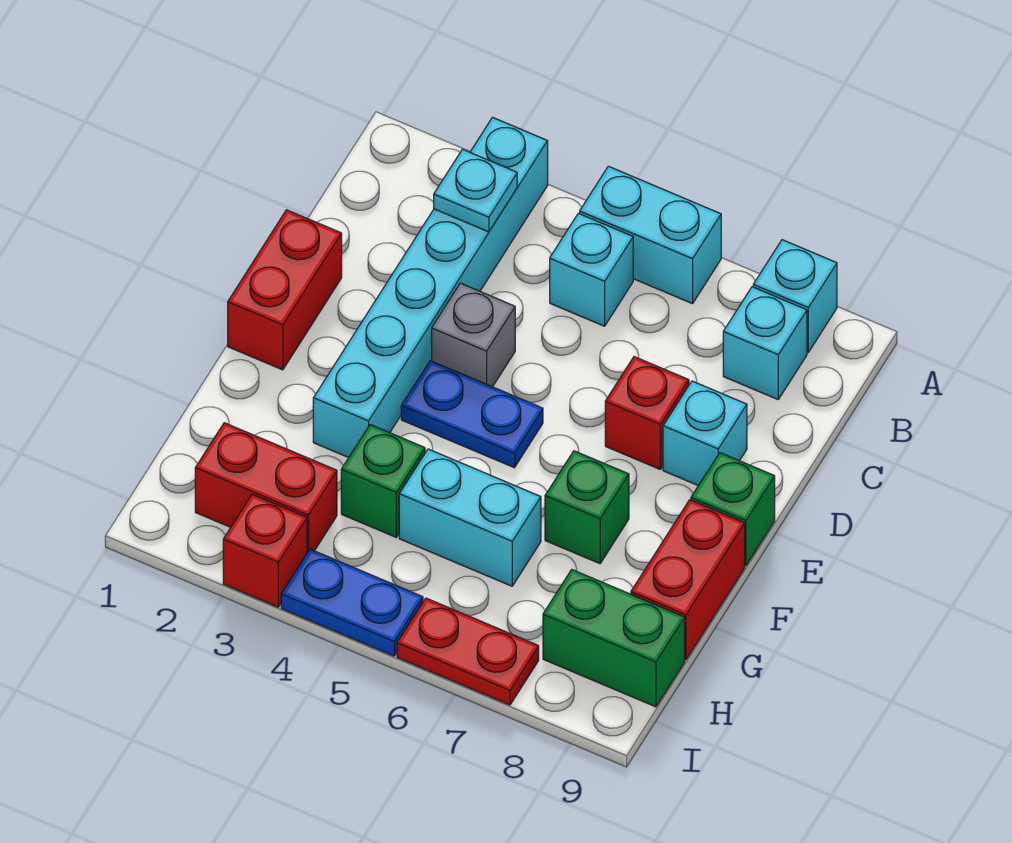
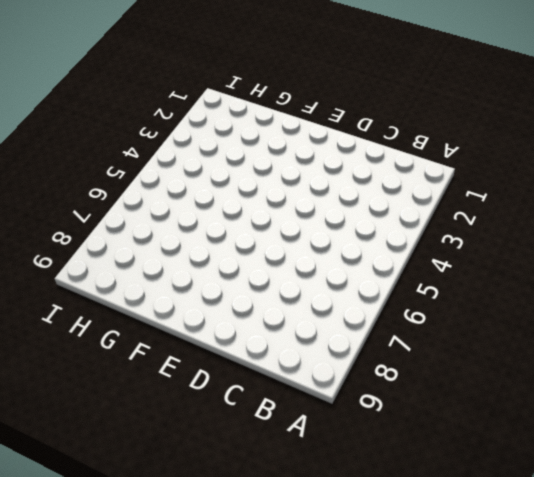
none -> cyan brick A3:F3 level 1
none -> cyan brick A5:A6 level 1
none -> cyan brick A8 level 1

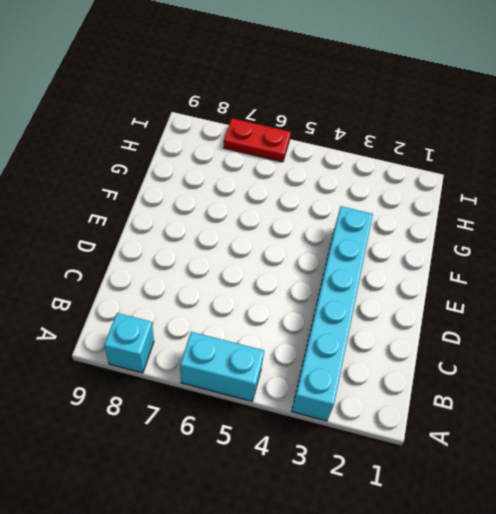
none -> cyan brick B5 level 1
none -> cyan brick B8 level 1
none -> red brick D1:E1 level 1

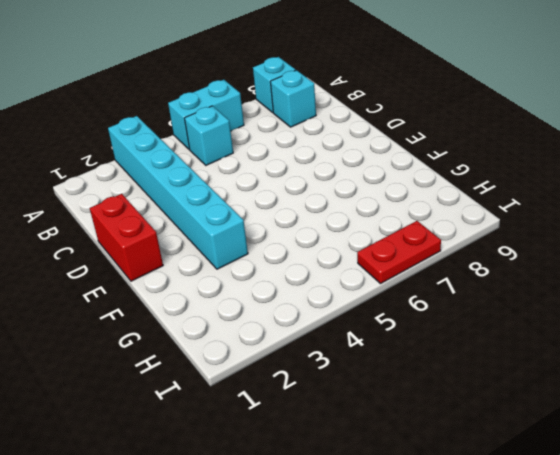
none -> grey brick D4 level 1
none -> red brick D7 level 1
none -> cyan brick D8 level 1

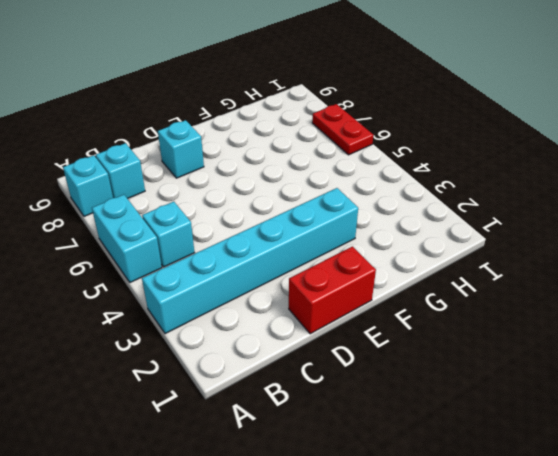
none -> grey brick D4 level 1
none -> red brick D7 level 1
none -> blue plate E4:E5 level 1

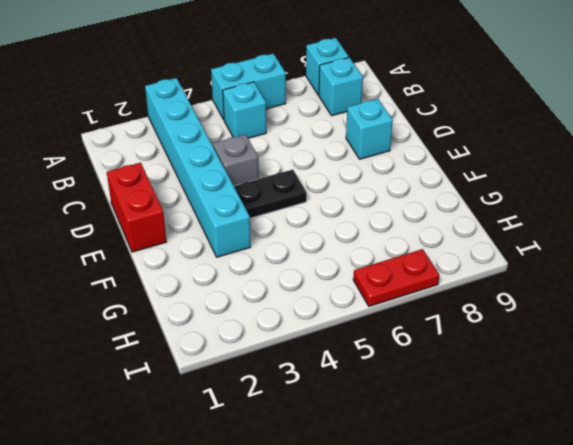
black plate E4:E5 level 1 -> blue plate E4:E5 level 1
none -> red brick D7 level 1
none -> green brick E9 level 1
none -> green brick F7 level 1

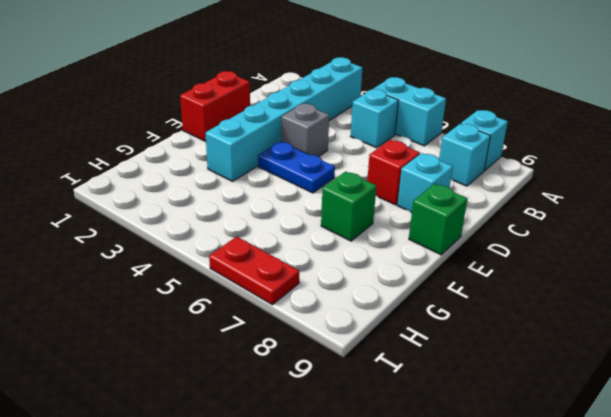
none -> red brick F9:G9 level 1
none -> green brick G4 level 1
none -> cyan brick G5:G6 level 1

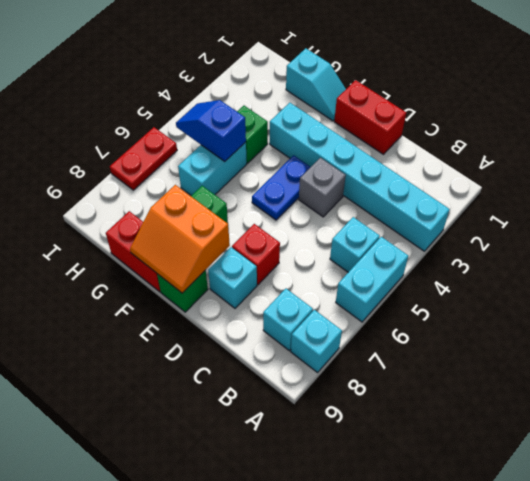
orange slope E8:F9 level 2 top 8 -> none
cyan slope F1:G1 level 1 top G -> none
blue slope G5:H5 level 2 top G -> none
none -> red brick H2:H3 level 1
none -> green brick H8:H9 level 1
none -> red brick I3 level 1

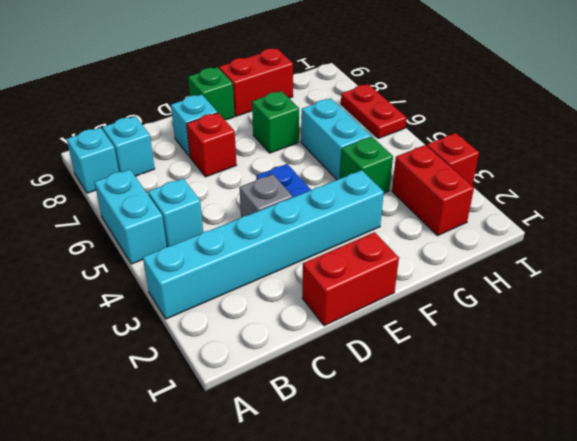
none -> green brick H8:H9 level 1
none -> blue plate I4:I5 level 1
none -> cyan plate B3 level 2

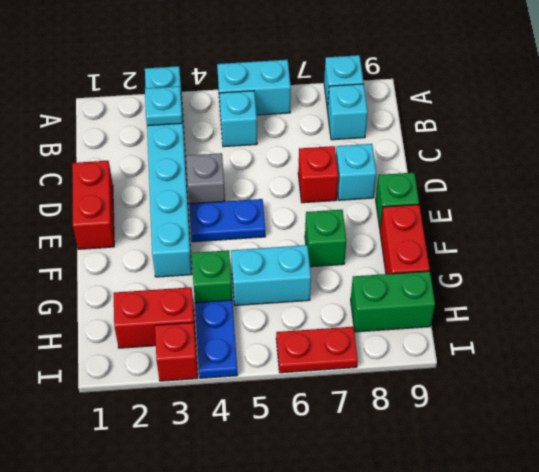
blue plate H4:I4 level 1 -> blue plate I4:I5 level 1

